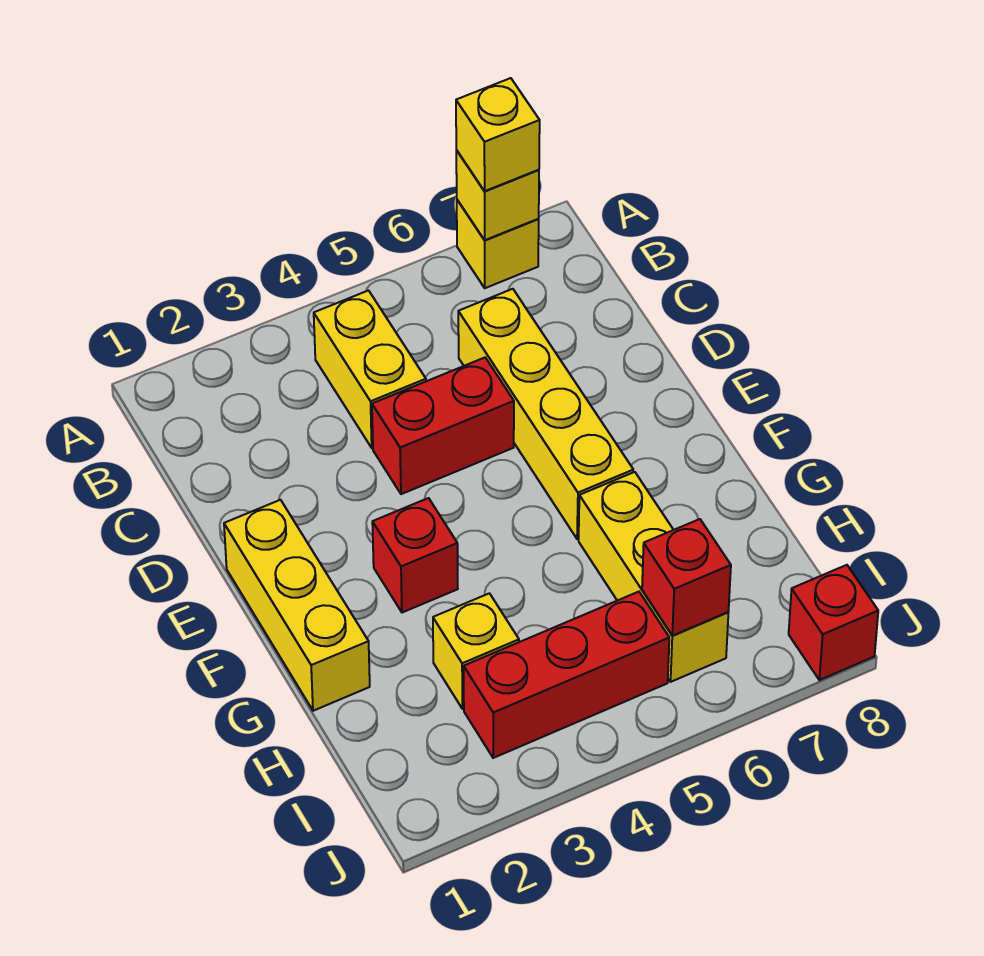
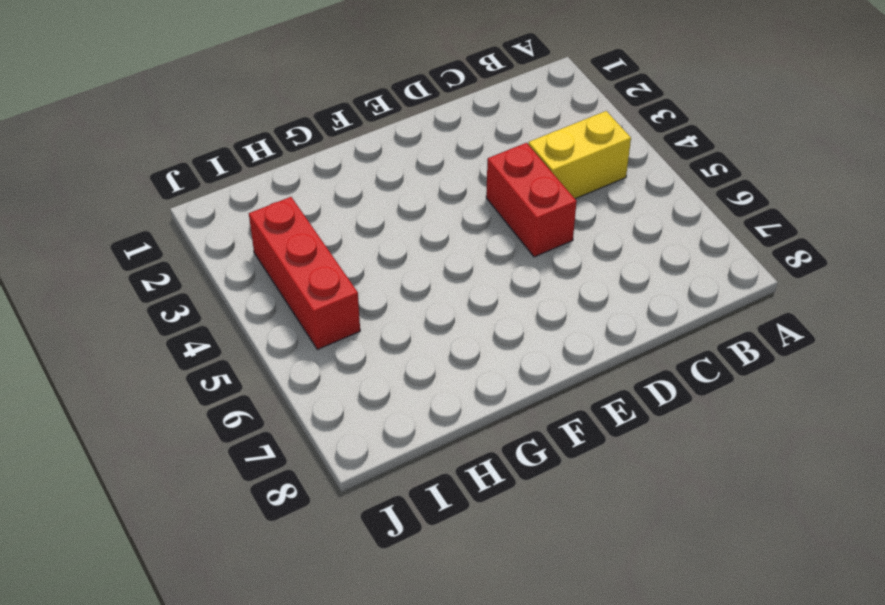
none -> yellow brick A7 level 1
none -> yellow brick C6:F6 level 1
none -> yellow brick E1:G1 level 1

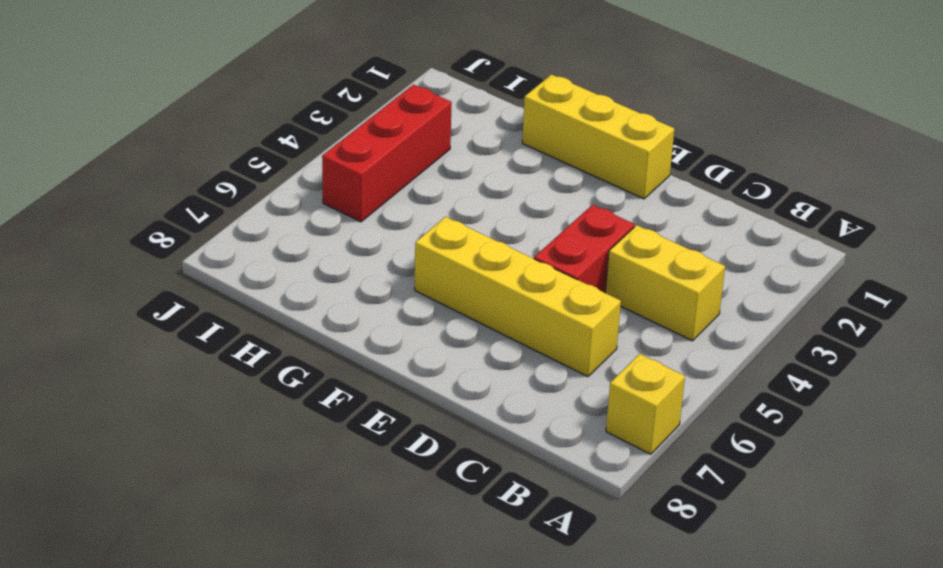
none -> red brick F3 level 1
none -> yellow brick G6:I6 level 1
none -> yellow brick H3 level 1

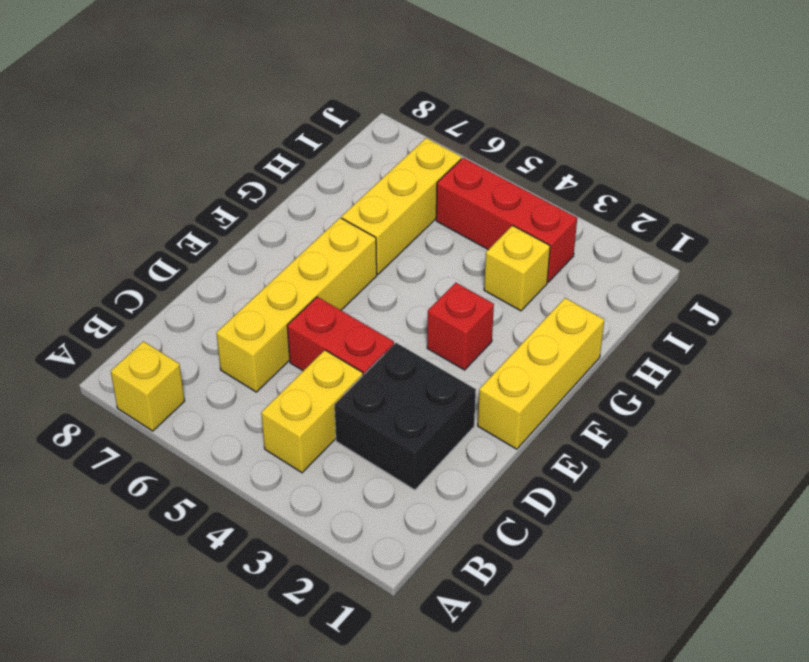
black brick C2:D3 level 1 -> none
none -> red brick J8 level 1
none -> yellow brick A7 level 2
none -> red brick I6 level 2

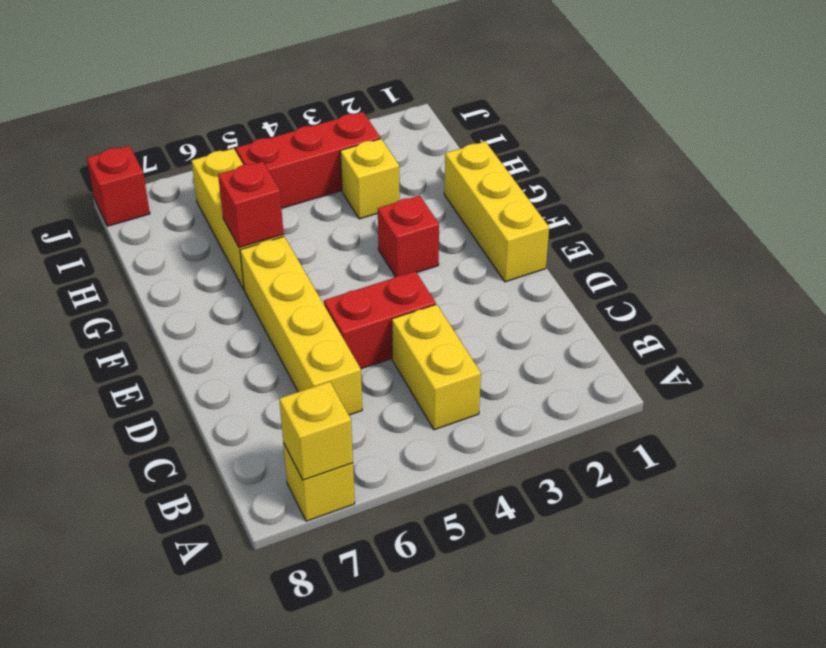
red brick G6 level 2 -> red brick I6 level 2
none -> yellow brick A7 level 3

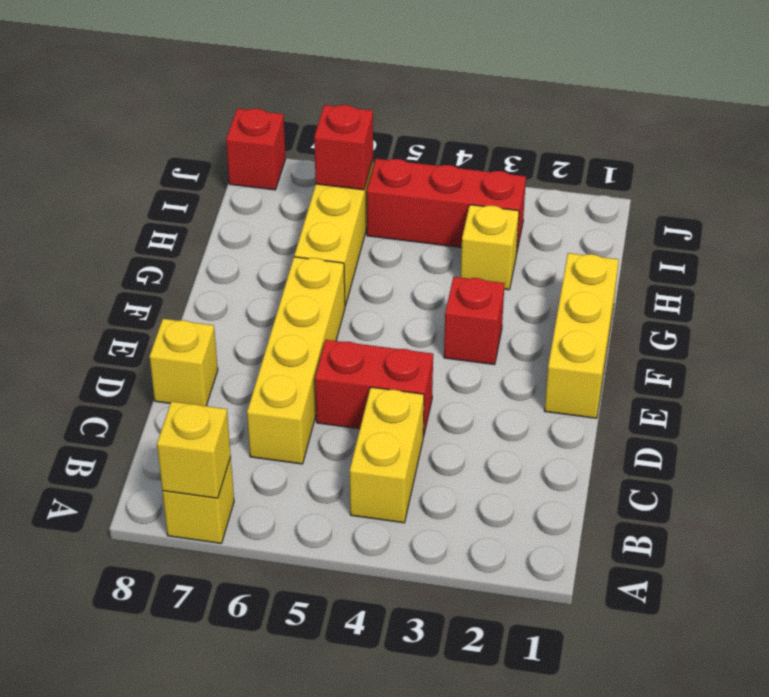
yellow brick D8 level 1 -> yellow brick A7 level 3

